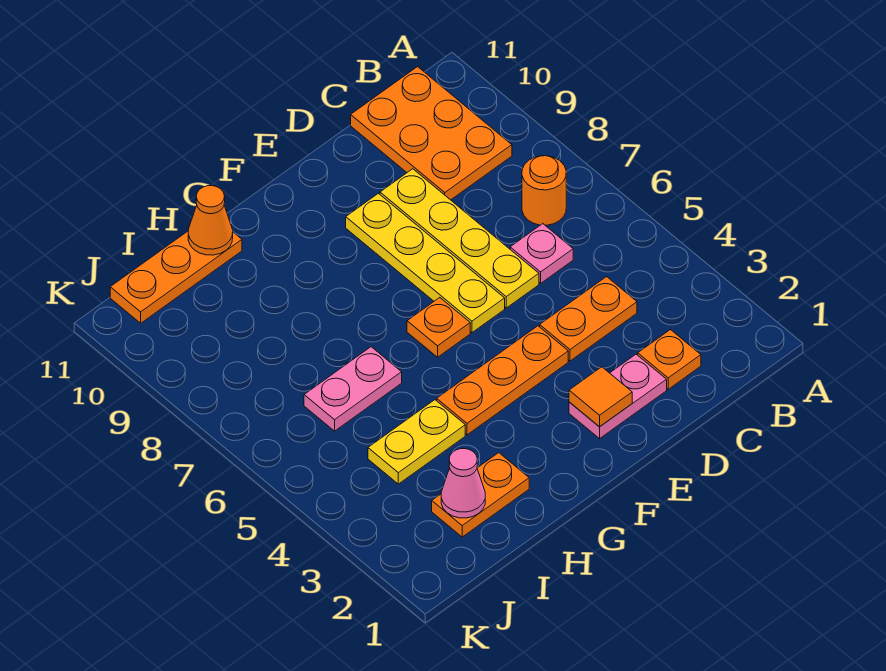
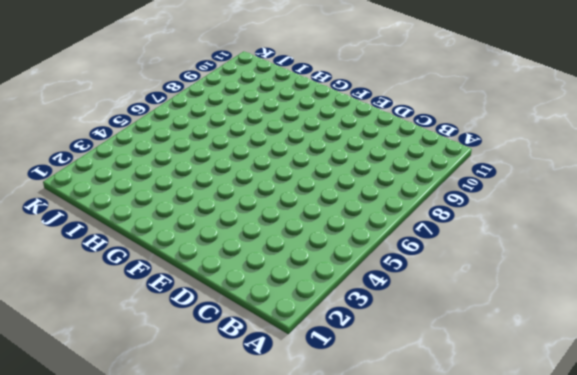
none -> orange round brick B7 level 1
none -> orange plate B9:C11 level 1
none -> orange plate C2 level 1

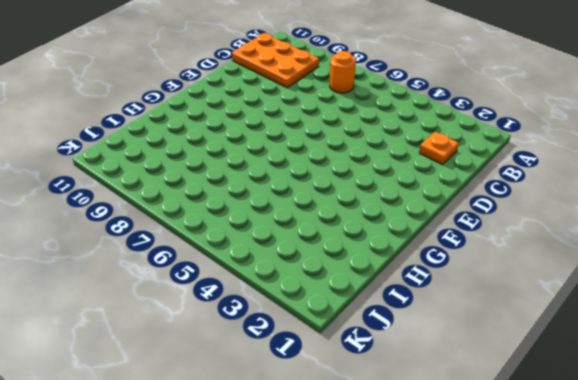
none -> orange plate C4:D4 level 1
none -> pink plate C6 level 1
none -> pink plate D2:E2 level 1

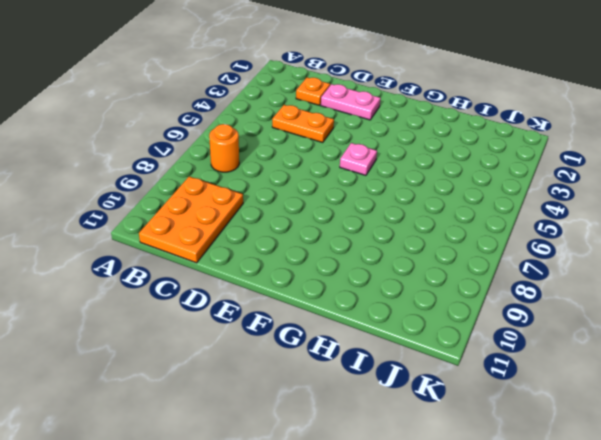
pink plate F5 level 1 -> pink plate C6 level 1
none -> yellow plate D6:D9 level 1
none -> orange plate E4:G4 level 1
none -> yellow plate E6:E9 level 1

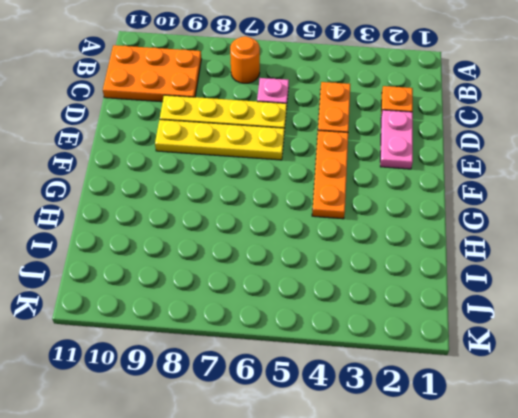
none -> orange plate F6 level 1
none -> orange plate H2:I2 level 1
none -> yellow plate H4:I4 level 1

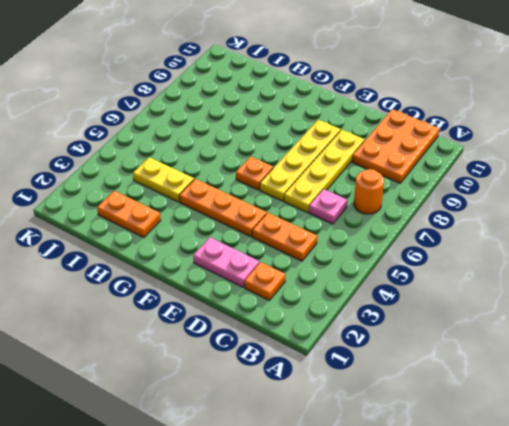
none -> pink plate H6:I6 level 1
none -> orange plate H11:J11 level 1
none -> orange tile E2 level 2

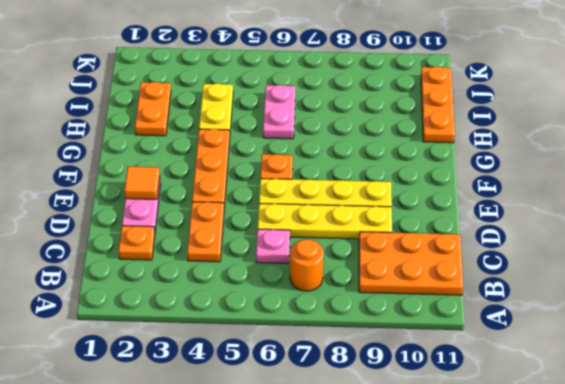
none -> orange cone H11 level 2
none -> pink cone I2 level 2

